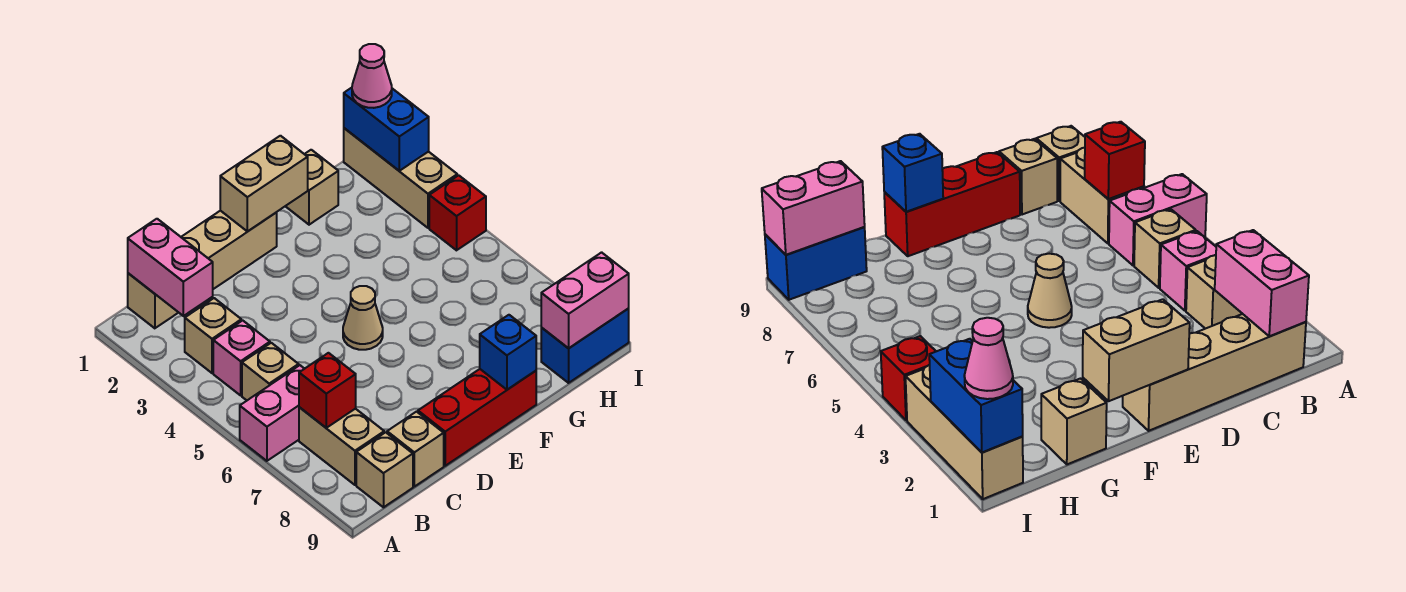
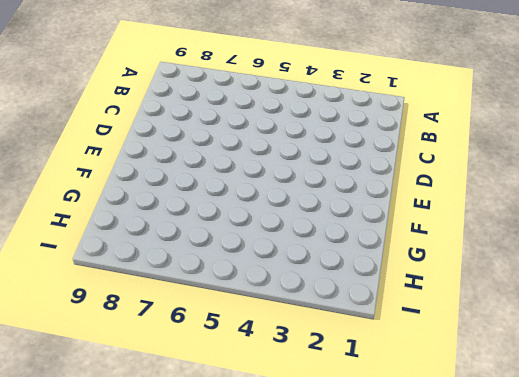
none -> pink brick A6:B6 level 1
none -> tan brick B1:E1 level 1
none -> tan brick B3 level 1

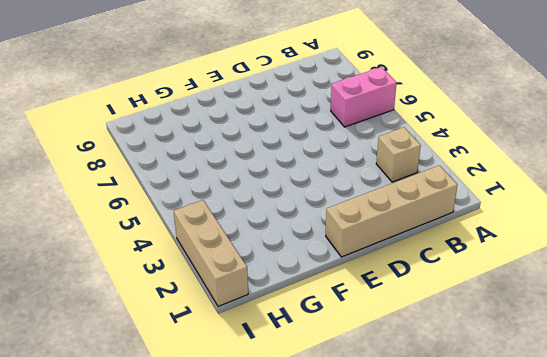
none -> pink brick B4 level 1
none -> tan brick B5 level 1
none -> tan brick B7:B8 level 1

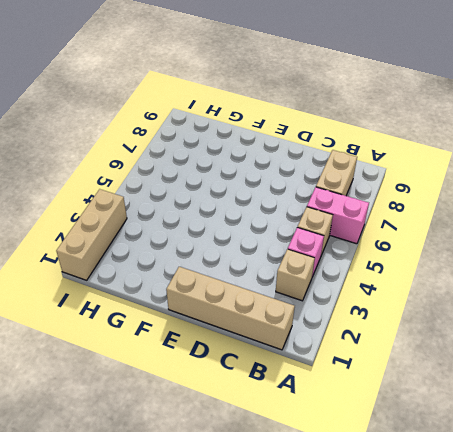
none -> tan brick B9 level 1
none -> tan brick C9 level 1
none -> red brick D9:F9 level 1

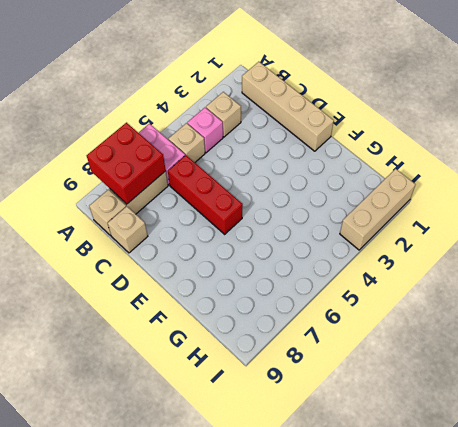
red brick A7:B8 level 2 -> red brick B7 level 2
red brick C6:E6 level 1 -> red brick D9:F9 level 1
none -> tan cone E5 level 1
none -> tan brick G1 level 1
none -> blue brick H9:I9 level 1

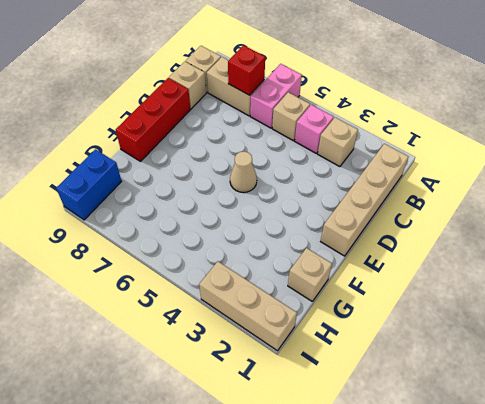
none -> red brick I4 level 1
none -> pink brick B1:B2 level 2
none -> tan brick E1:F1 level 2

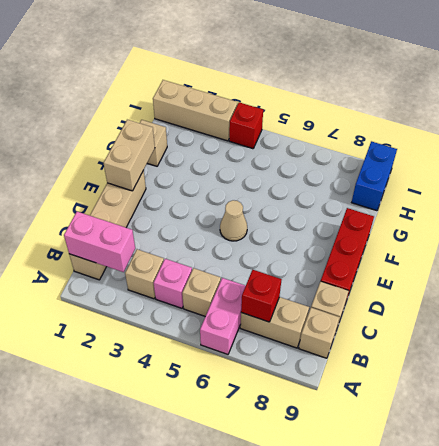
none -> blue brick F9 level 2
none -> pink brick H9:I9 level 2
none -> blue brick I1:I2 level 2

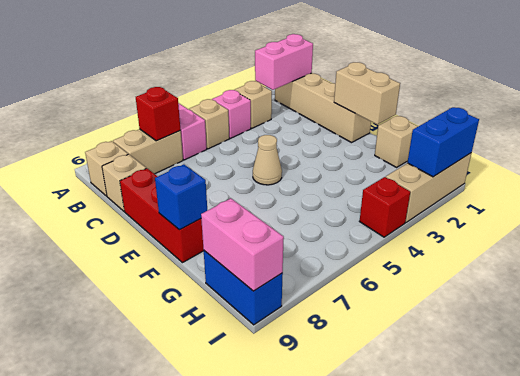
none -> pink cone I1 level 3

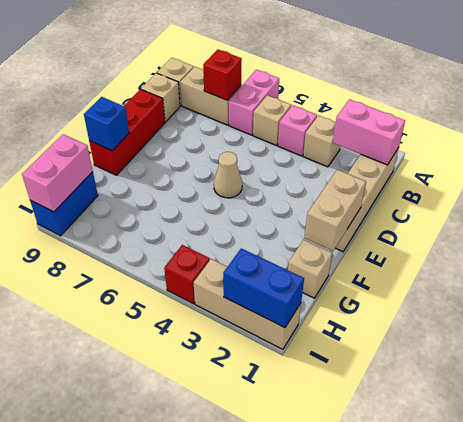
none -> pink cone I1 level 3

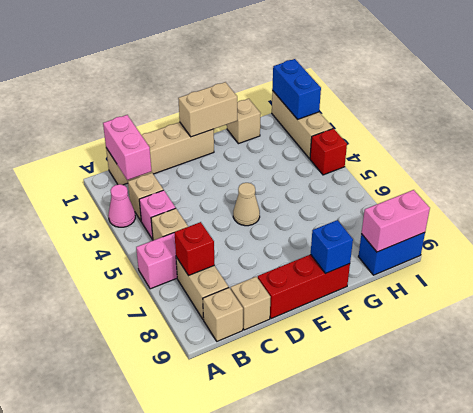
pink cone A3 level 1 -> pink cone I1 level 3

